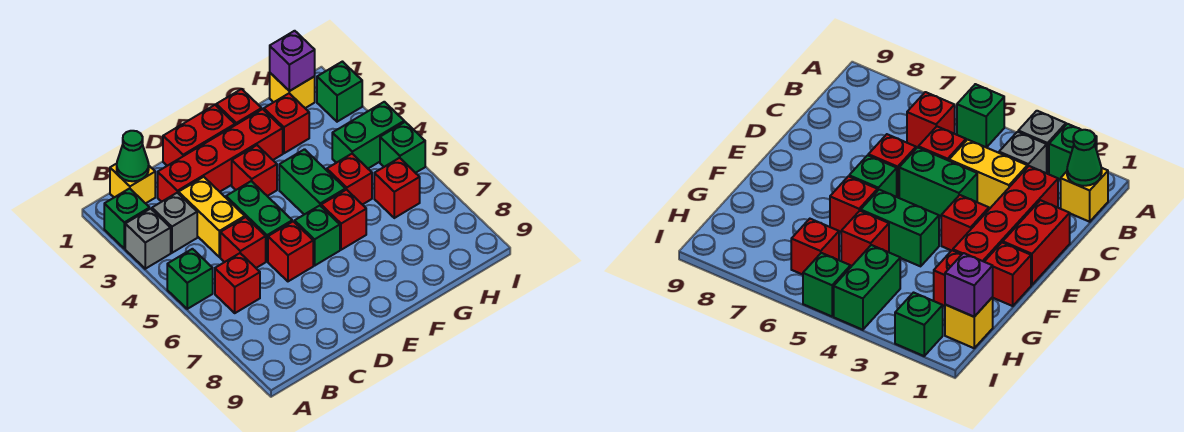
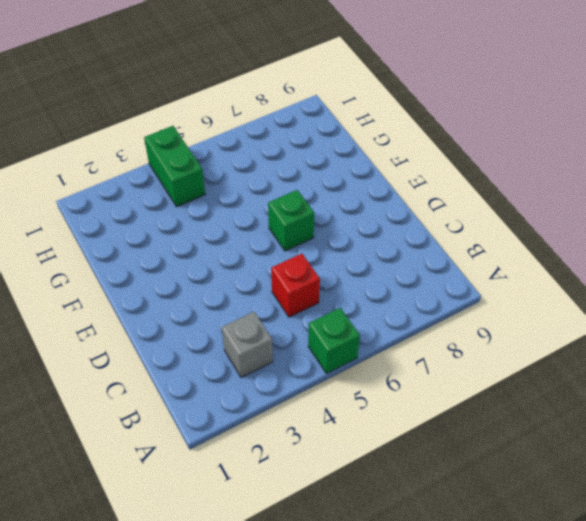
none -> green brick A2 level 1
none -> grey brick A3 level 1
none -> yellow brick B1 level 1

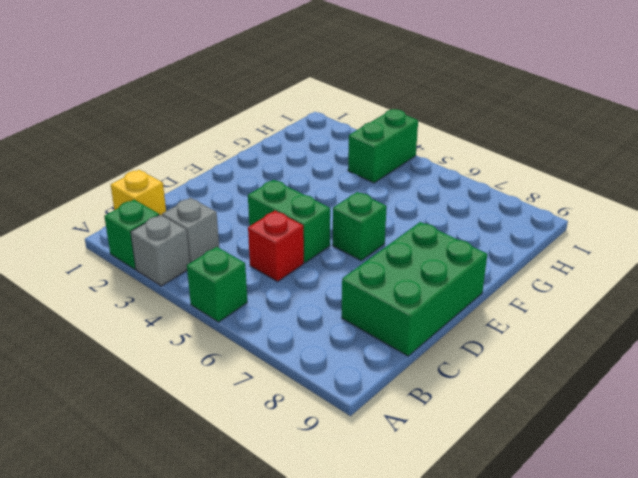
green brick C8:E9 level 1 -> none
none -> red brick B6 level 1
none -> red brick C2:F2 level 1
none -> yellow brick C3:C4 level 1

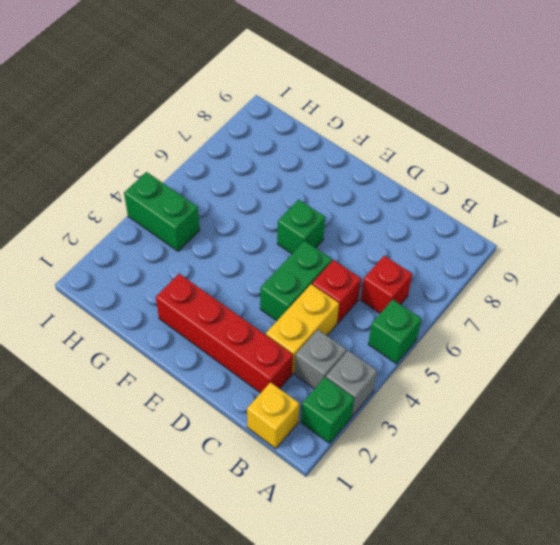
none -> red brick D1:E1 level 1
none -> red brick D6 level 1
none -> red brick E3 level 1

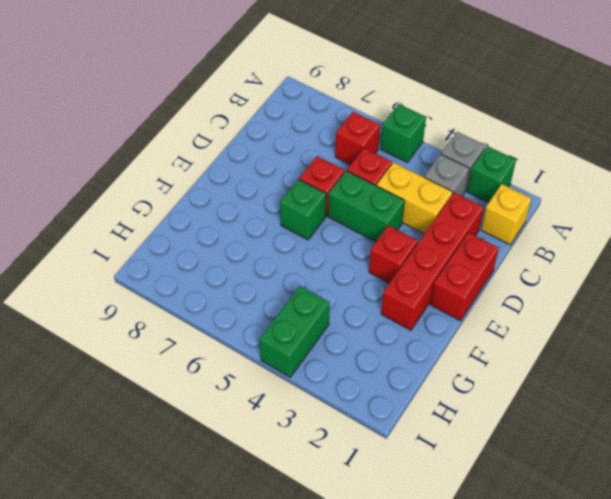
none -> red brick F1 level 1
none -> green brick F4:F5 level 1
none -> red brick F6 level 1

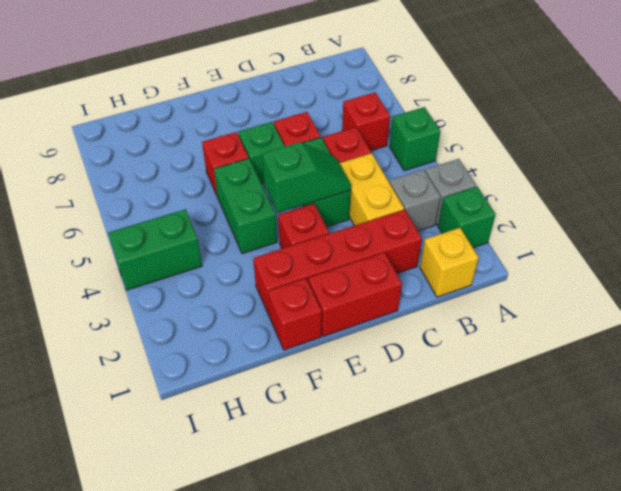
green slope D4:E4 level 2 top E -> none
none -> red brick G2 level 1
none -> red brick G5 level 1
none -> yellow brick H1 level 1

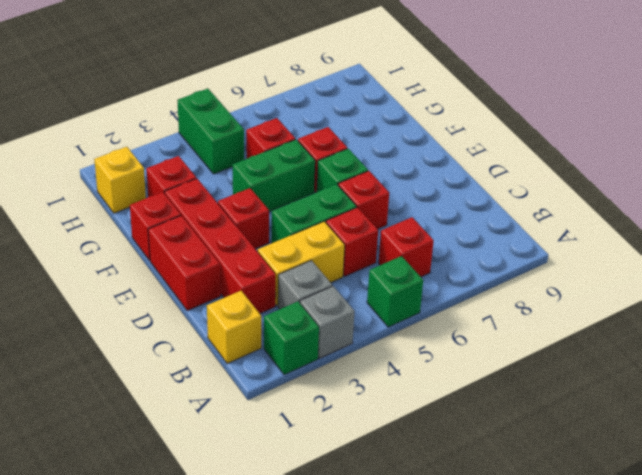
none -> red brick H6 level 1
none -> green brick I2 level 1
none -> green brick I5 level 1

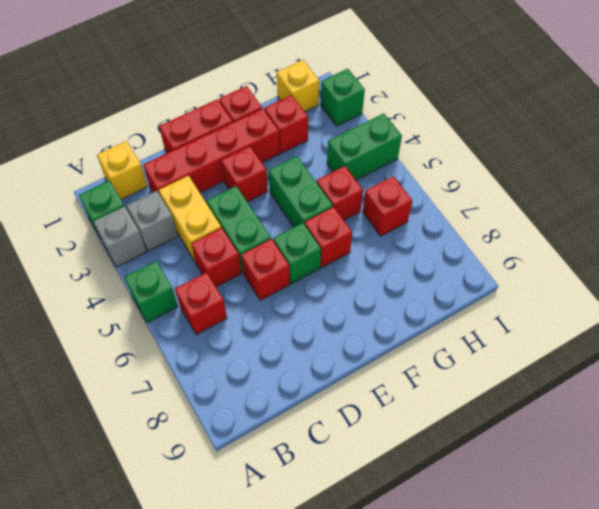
none -> green brick I5 level 1
none -> green cone B1 level 2
none -> purple brick H1 level 2

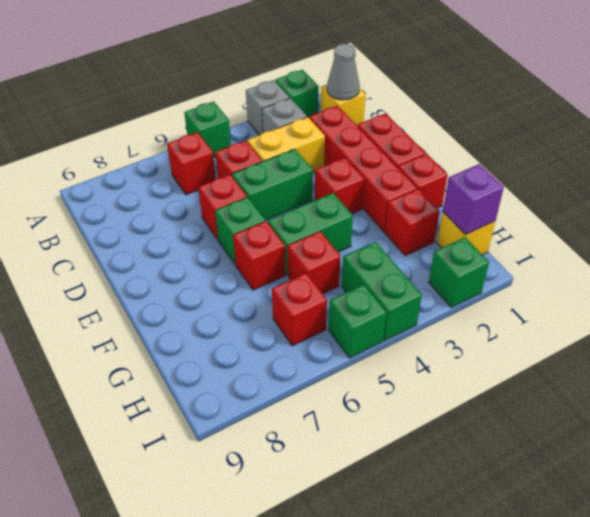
grey cone B1 level 2 -> green cone B1 level 2

